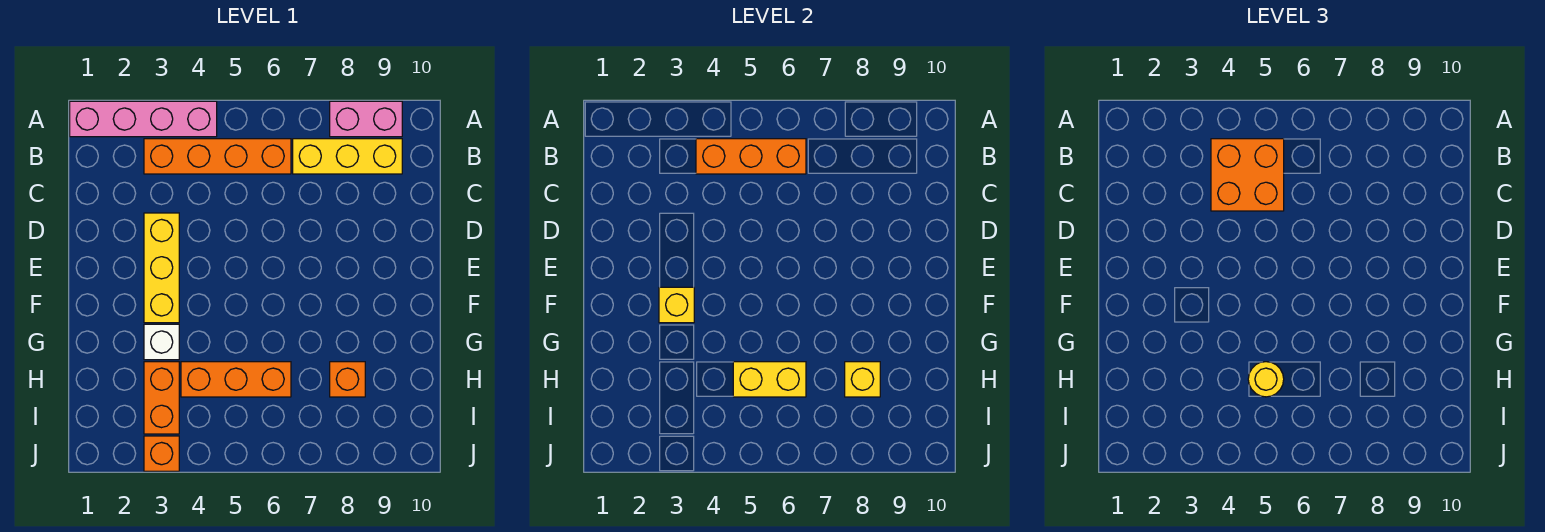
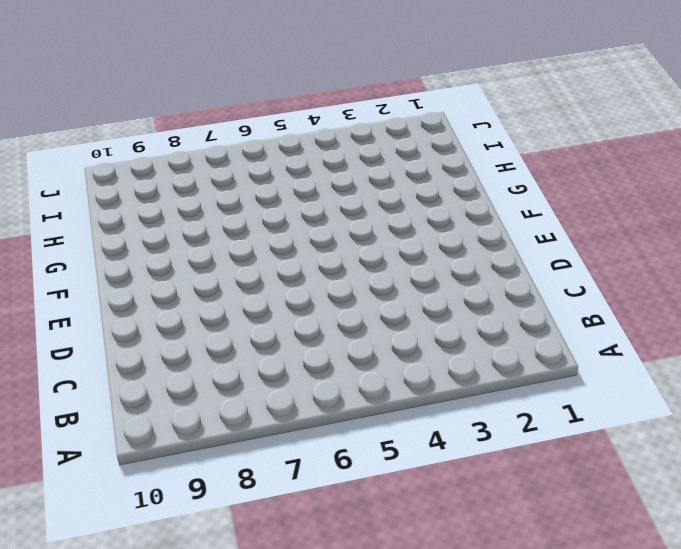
none -> pink brick A1:A4 level 1
none -> pink brick A8:A9 level 1
none -> orange brick B3:B6 level 1

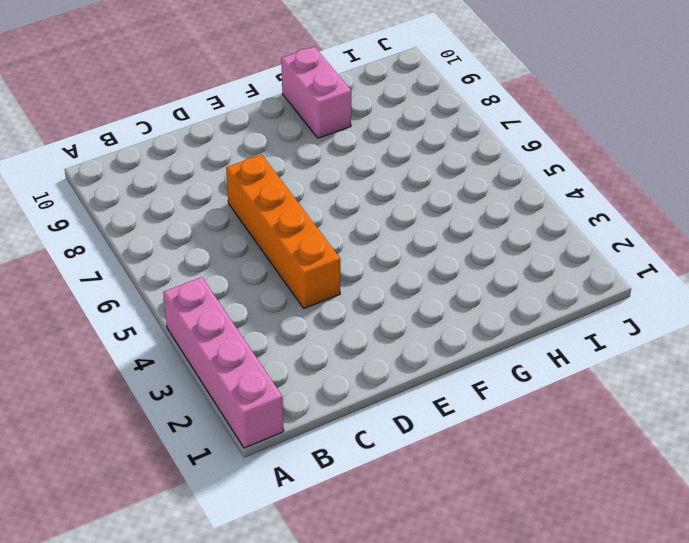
orange brick D4:D7 level 1 -> orange brick B3:B6 level 1
pink brick G9:G10 level 1 -> pink brick A8:A9 level 1
none -> yellow brick B7:B9 level 1
none -> yellow brick D3:F3 level 1
none -> white brick G3 level 1

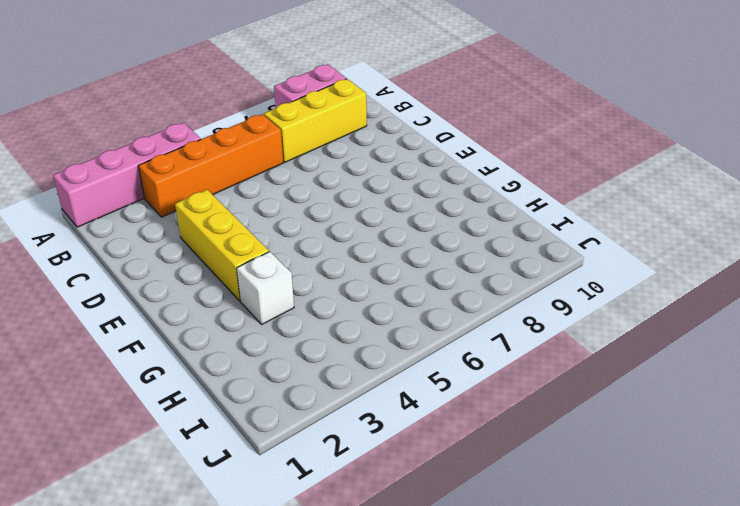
none -> orange brick H3:I3 level 1
none -> orange brick H4:H6 level 1
none -> orange brick H8 level 1

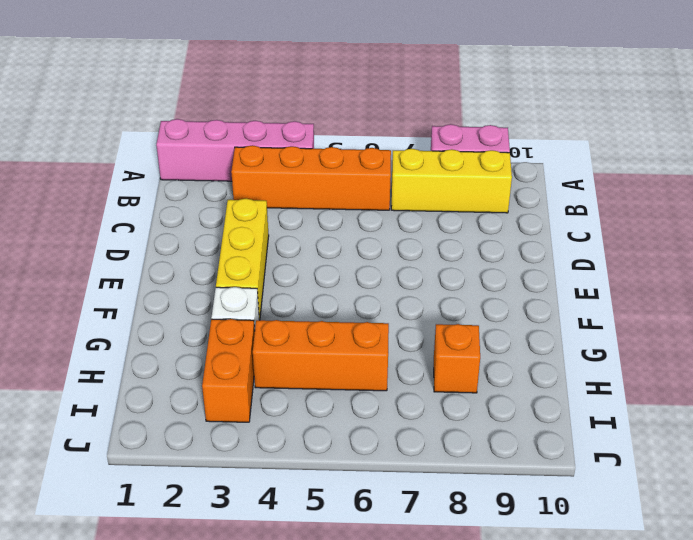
none -> orange brick J3 level 1
none -> orange brick B4:B6 level 2
none -> yellow brick F3 level 2

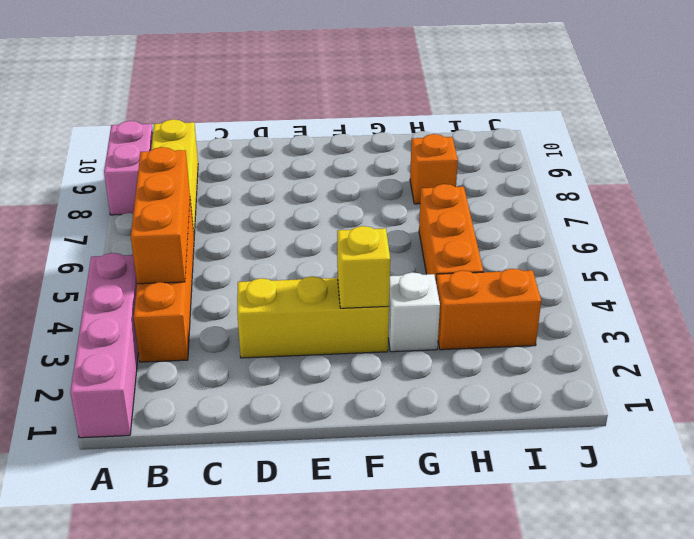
none -> orange brick J3 level 1
none -> yellow brick H5:H6 level 2
none -> yellow brick H8 level 2

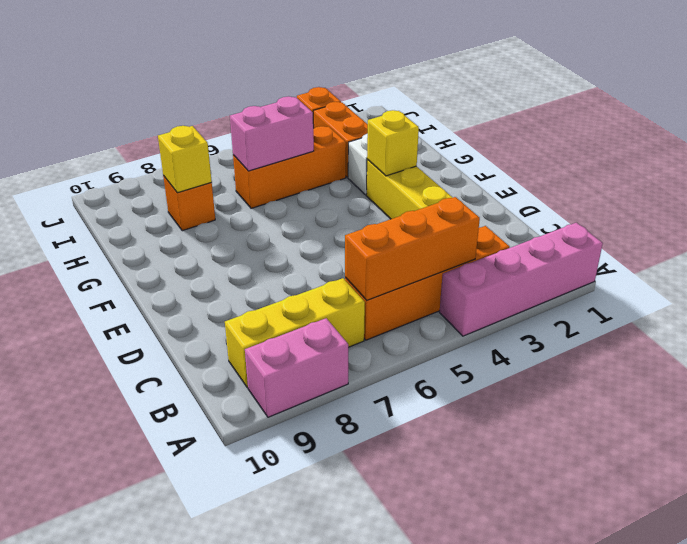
pink brick H5:H6 level 2 -> yellow brick H5:H6 level 2
none -> orange brick B4:C5 level 3
none -> yellow round brick H5 level 3

